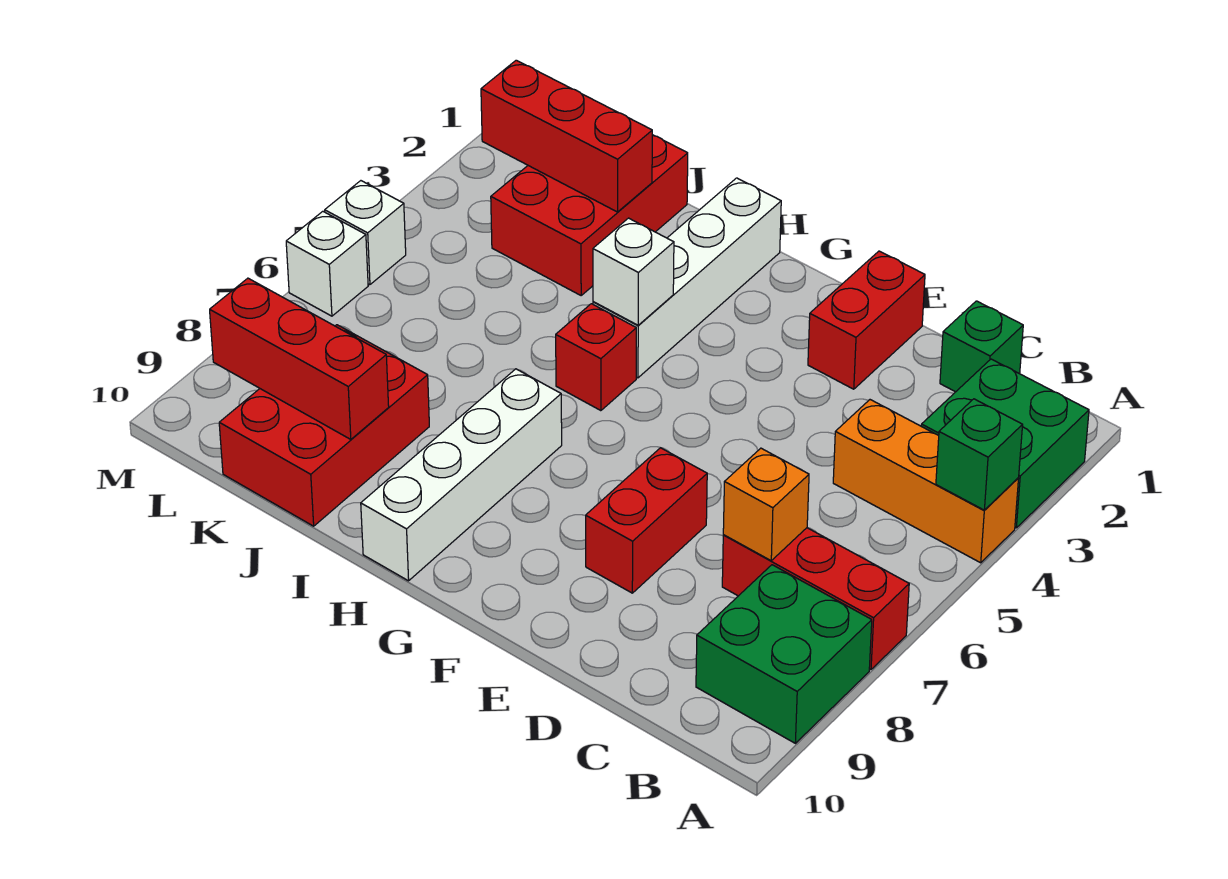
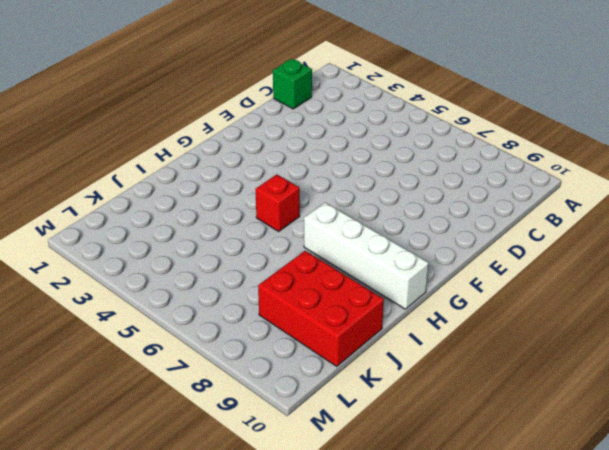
none -> green brick A2:B3 level 1
none -> orange brick A4:C4 level 1
none -> red brick A7:C7 level 1

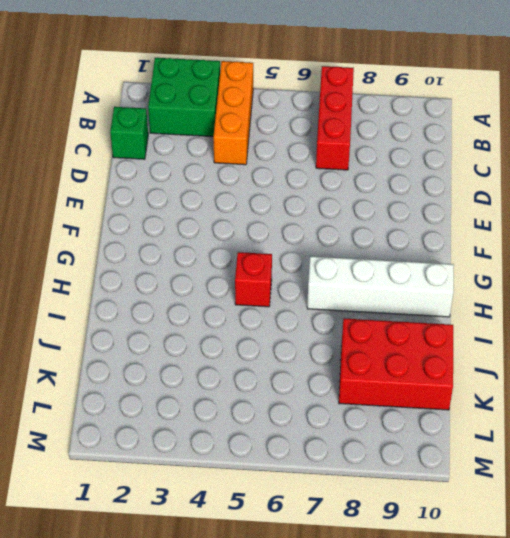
none -> green brick A8:B9 level 1
none -> red brick E1:E2 level 1
none -> red brick E7:E8 level 1

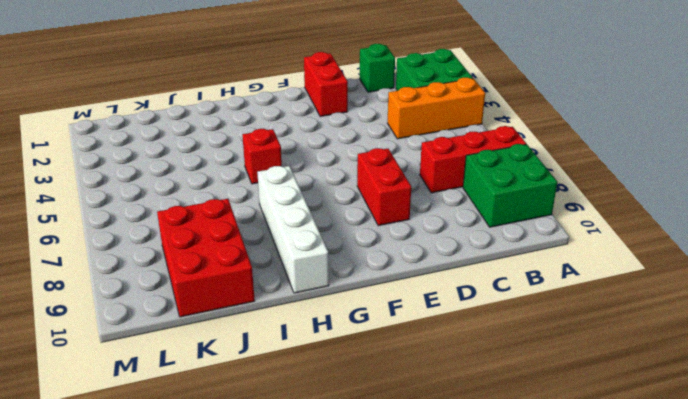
none -> white brick H1:H4 level 1
none -> red brick J1:K3 level 1
none -> white brick M5 level 1

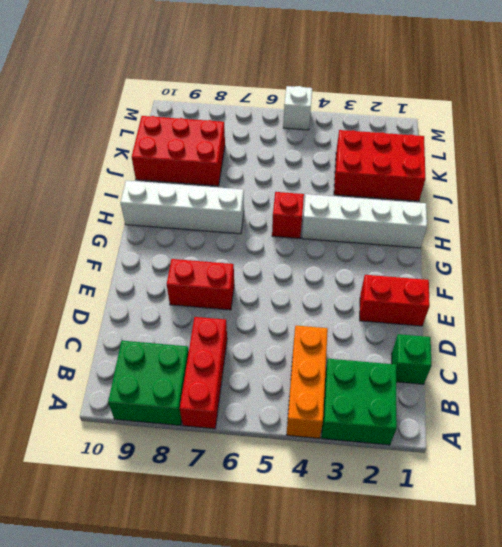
none -> white brick M6 level 1
none -> green brick A4 level 2
none -> orange brick C7 level 2

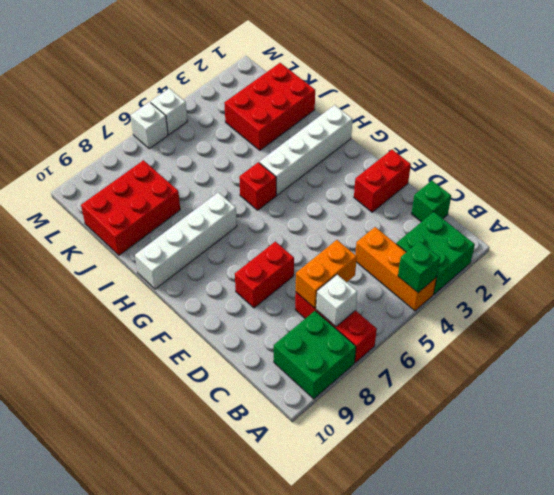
white brick B7 level 2 -> white brick H4 level 2
orange brick C6:C7 level 2 -> orange brick C7 level 2
none -> red brick J2:L2 level 2
none -> red brick J9:L9 level 2

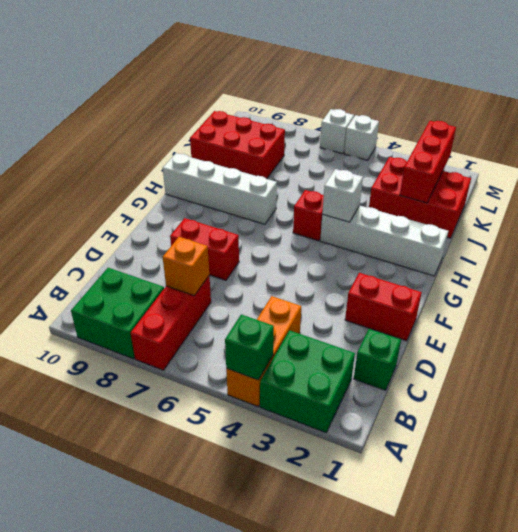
none -> red brick J9:L9 level 2

